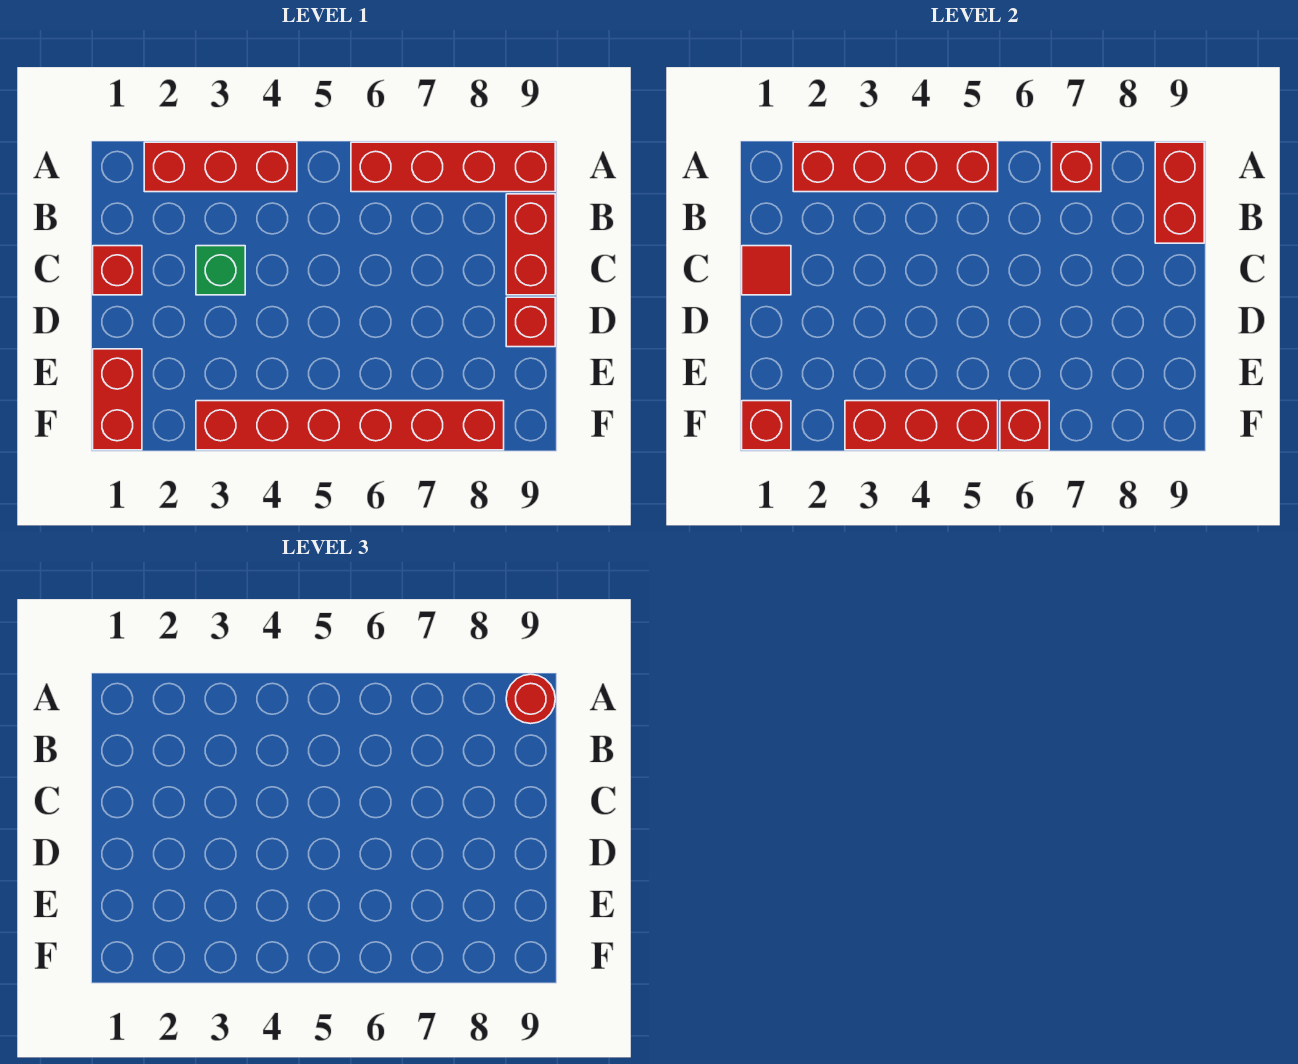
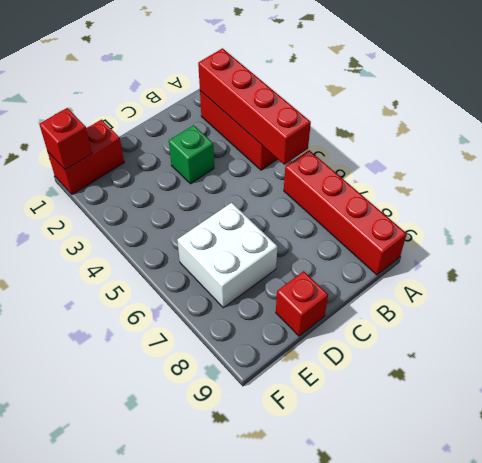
white brick D6:E7 level 1 -> none
none -> red brick B9:C9 level 1
none -> red brick C1 level 1
none -> red brick F3:F8 level 1

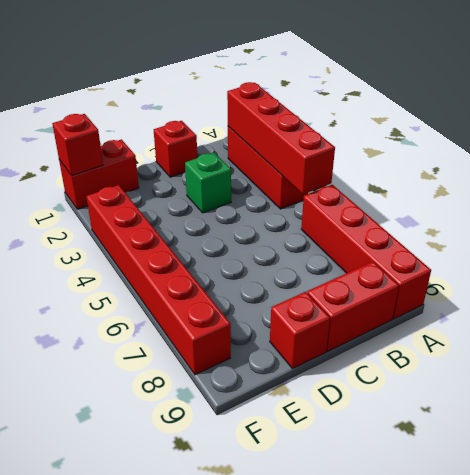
none -> red brick A7 level 2
none -> red brick A9:B9 level 2
none -> red tile C1 level 2

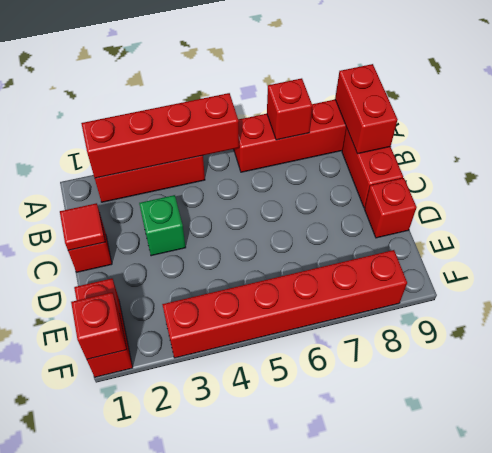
none -> red brick F3:F5 level 2
none -> red brick F6 level 2
none -> red round brick A9 level 3

